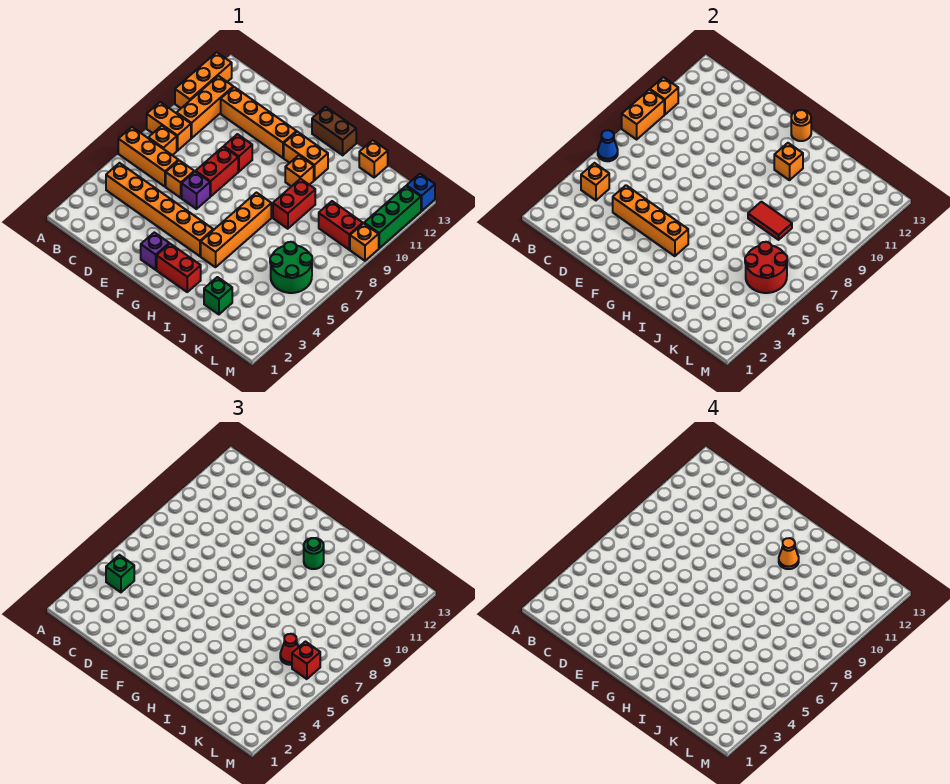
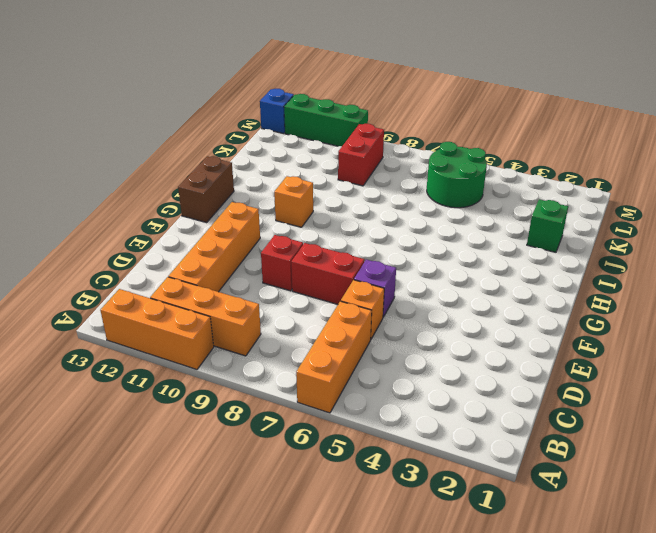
none -> orange brick A8:B8 level 1
none -> orange brick B4:G4 level 1
none -> orange brick B7 level 1
none -> purple brick F2 level 1

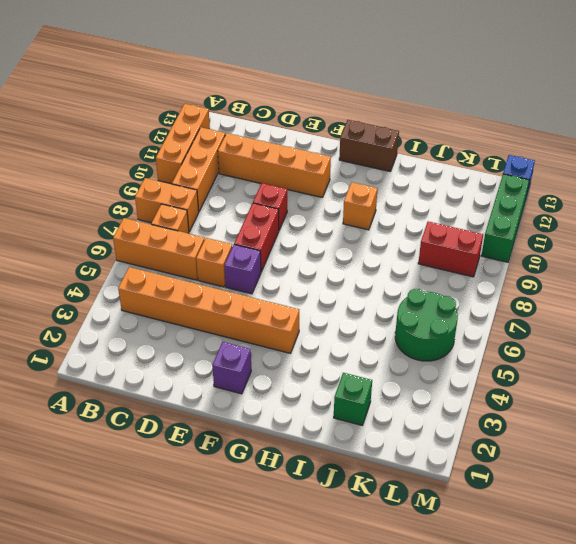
none -> red brick G2:H2 level 1
none -> orange brick G11:H11 level 1
none -> orange brick H4:H7 level 1
none -> red brick I8:I9 level 1

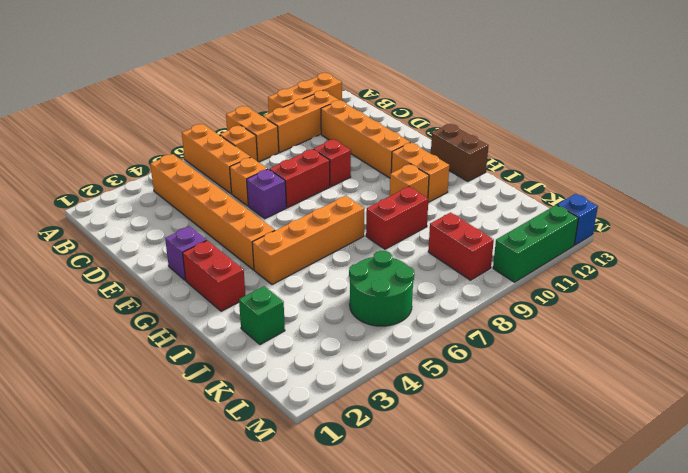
none -> orange brick J13 level 1
none -> orange brick M9 level 1
none -> blue cone A6 level 2
none -> orange brick A8:A9 level 2

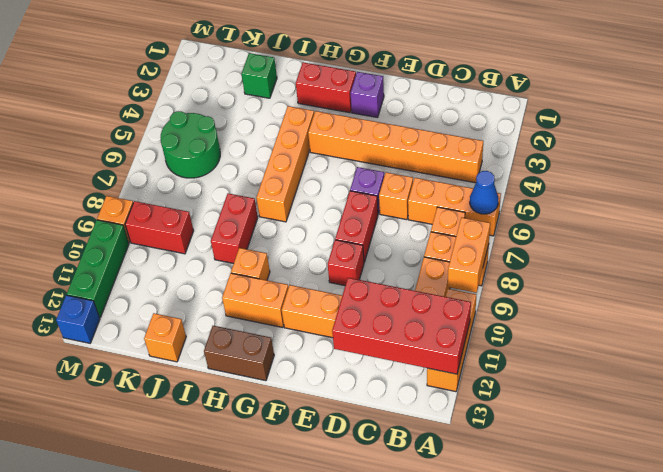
red brick A11:D12 level 2 -> none
none -> orange brick A10 level 2
none -> orange brick B4 level 2
none -> orange brick D4:G4 level 2
none -> orange round brick G13 level 2

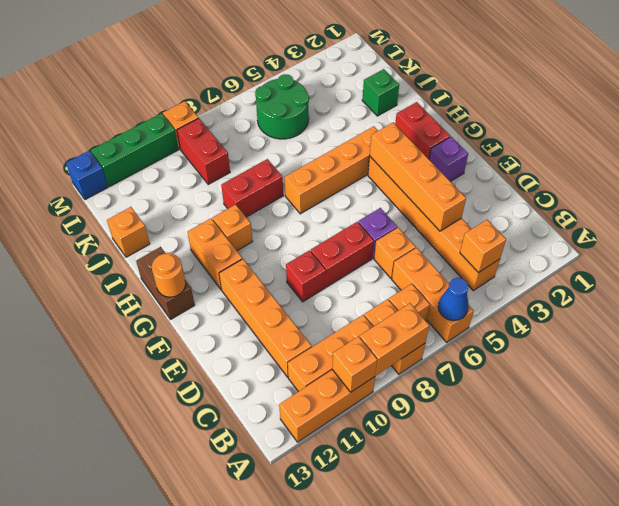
none -> orange brick H11 level 2
none -> red tile I8:J8 level 2
none -> red round brick K5:L6 level 2
none -> green brick B4 level 3

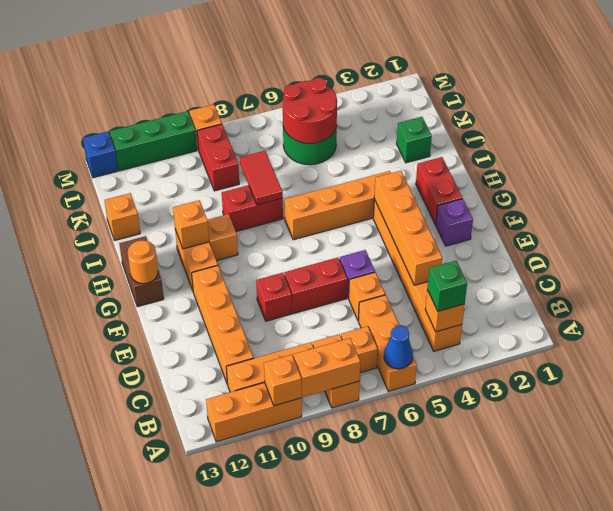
none -> green round brick H11 level 3
none -> red cone K6 level 3
none -> red brick L6 level 3
none -> orange cone H11 level 4

